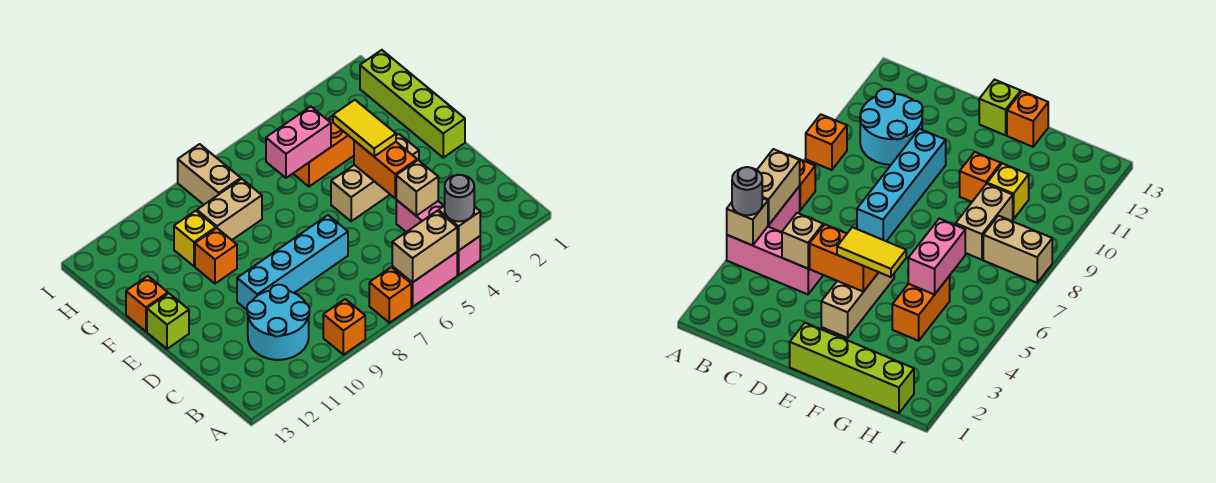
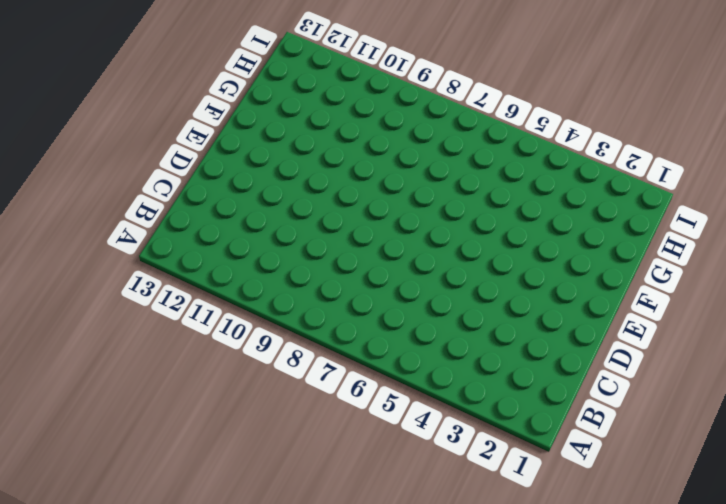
none -> pink brick A4:C4 level 1
none -> pink brick A5:A6 level 1
none -> orange brick A7 level 1

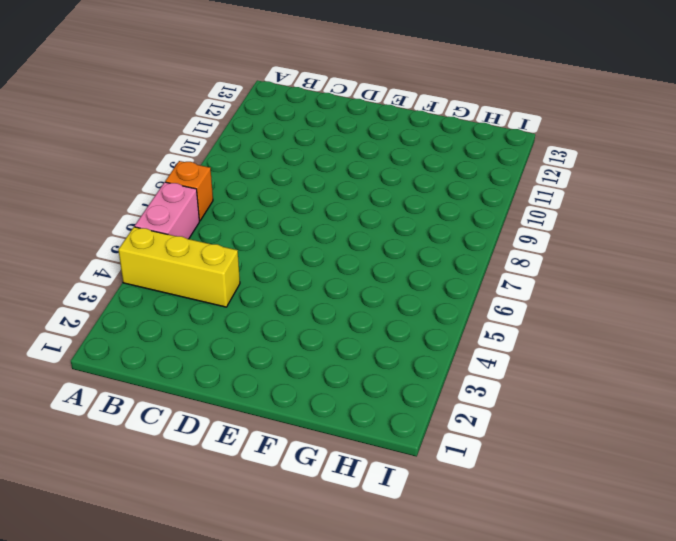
yellow brick A4:C4 level 1 -> pink brick A4:C4 level 1
none -> orange brick A9 level 1
none -> cyan round brick B10:C11 level 1
none -> cyan brick D7:D10 level 1

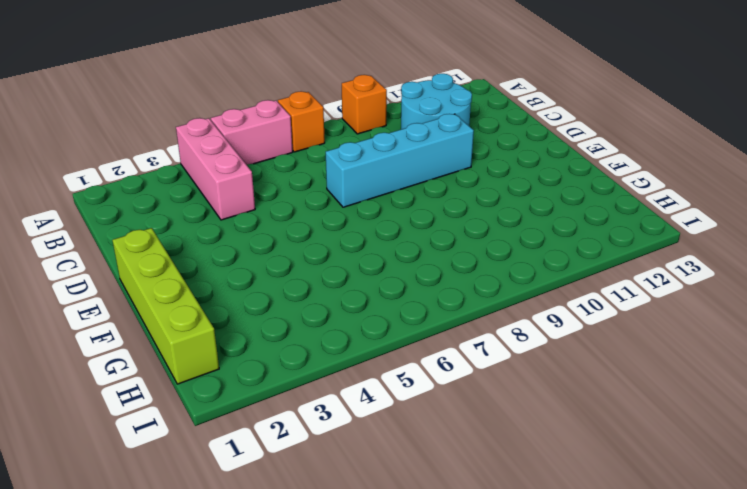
none -> tan brick E3:E5 level 1
none -> lime brick E13 level 1
none -> orange brick F10 level 1

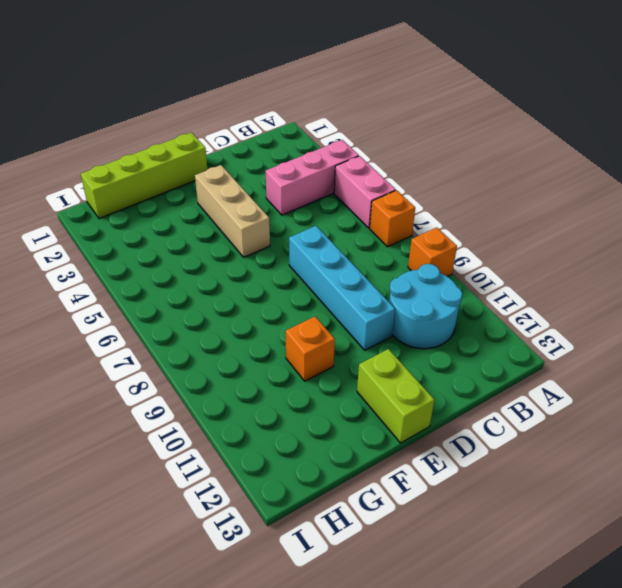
lime brick E12:E13 level 1 -> lime brick E13 level 1
none -> orange brick F13 level 1
none -> orange brick G4:G5 level 1
none -> tan brick G8:G9 level 1

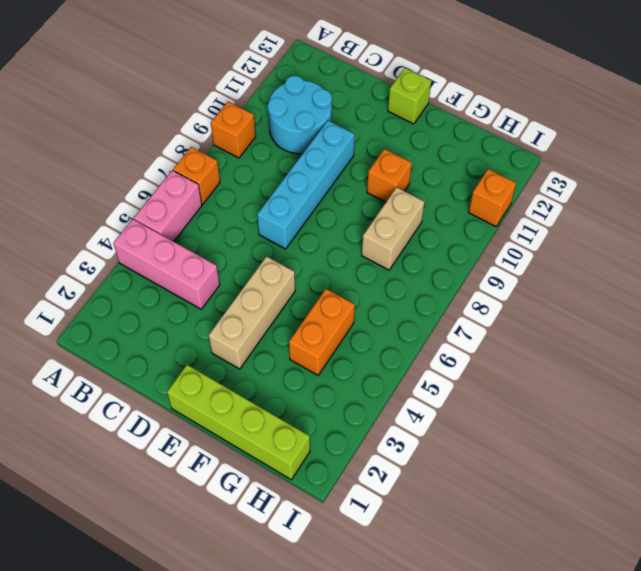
orange brick I11 level 1 -> orange brick F13 level 1
none -> yellow brick G10 level 1
none -> tan brick H8:I8 level 1
none -> tan brick A4 level 2

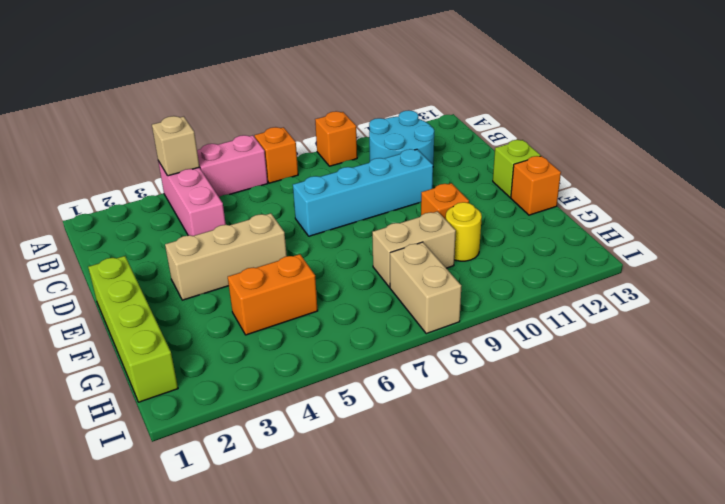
yellow round brick G10 level 1 -> yellow brick G10 level 1
none -> tan brick A5:A6 level 2
none -> tan brick C4 level 2
none -> orange brick D4:E4 level 2

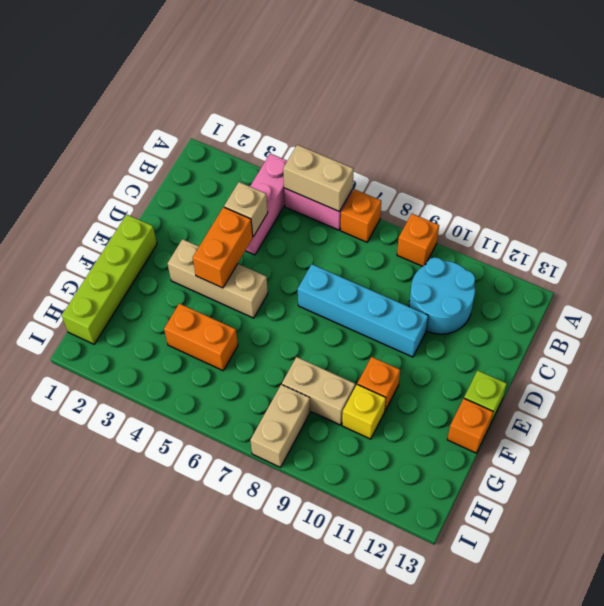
none -> tan brick A4 level 2
none -> pink brick G5:G6 level 2
none -> grey round brick A4 level 3

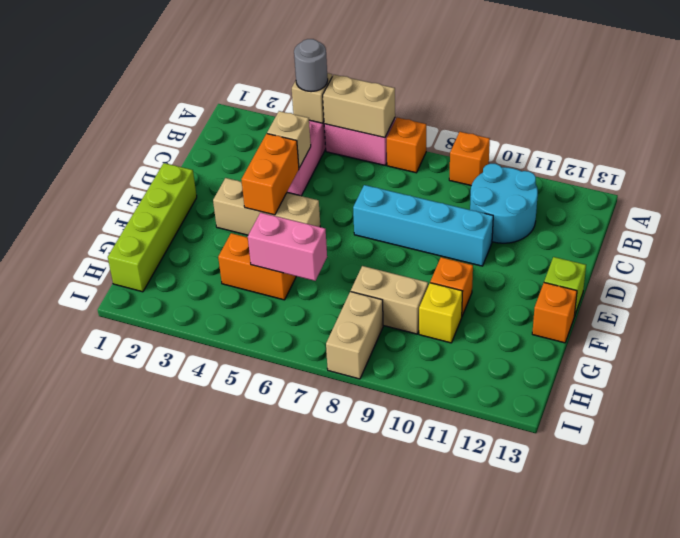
none -> yellow tile E4:F4 level 3

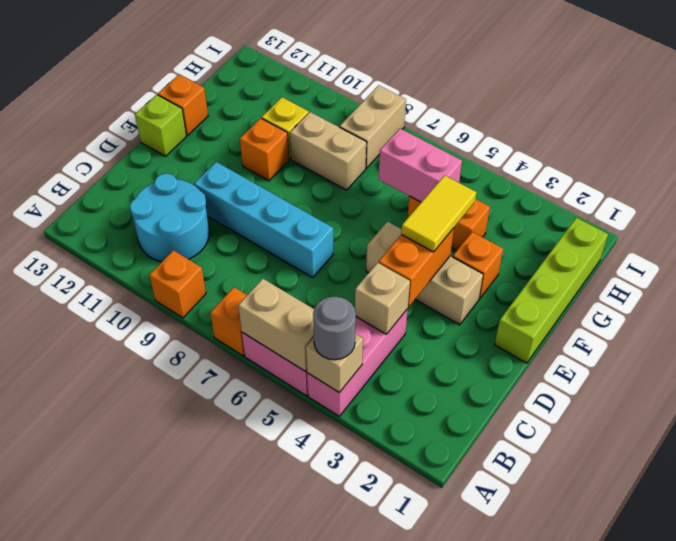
orange brick F3 level 1 -> none

